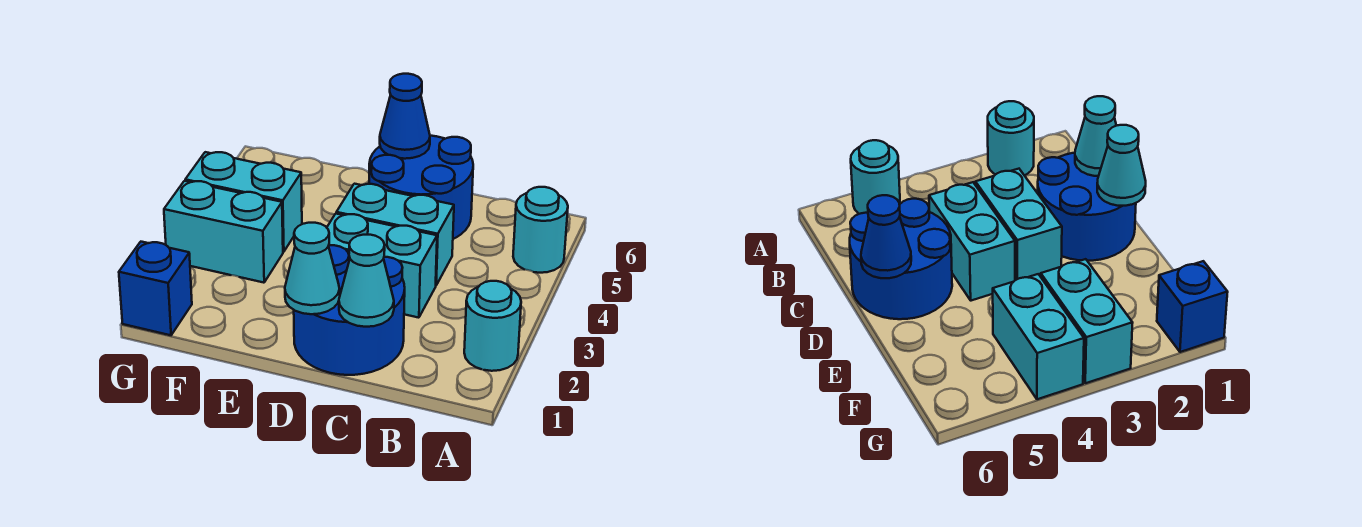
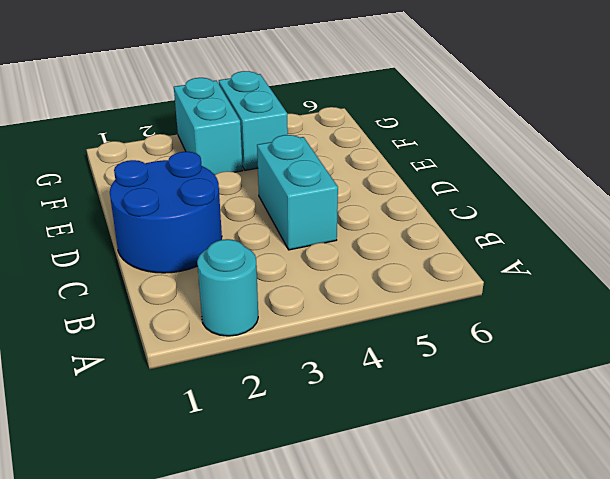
none -> cyan round brick A5 level 1
none -> cyan brick C3:D3 level 1
none -> blue round brick C5:D6 level 1

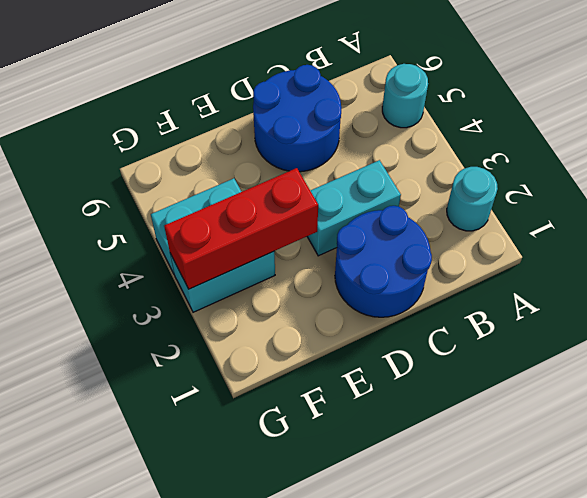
red brick E3:G3 level 2 -> none
none -> cyan brick C4:D4 level 1
none -> blue brick G1 level 1
none -> cyan cone C1 level 2

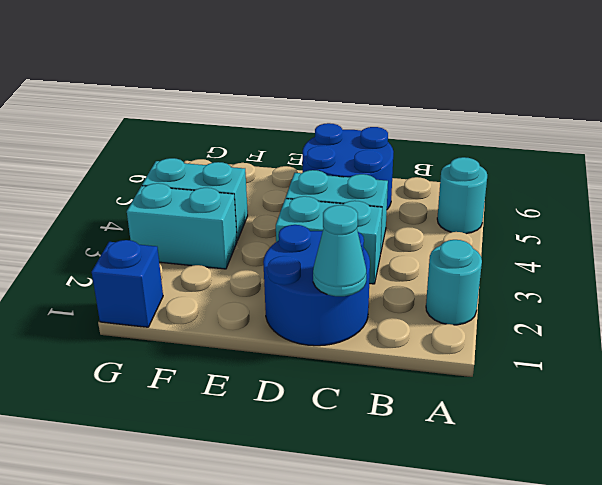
none -> cyan cone D1 level 2
none -> blue cone D6 level 2

